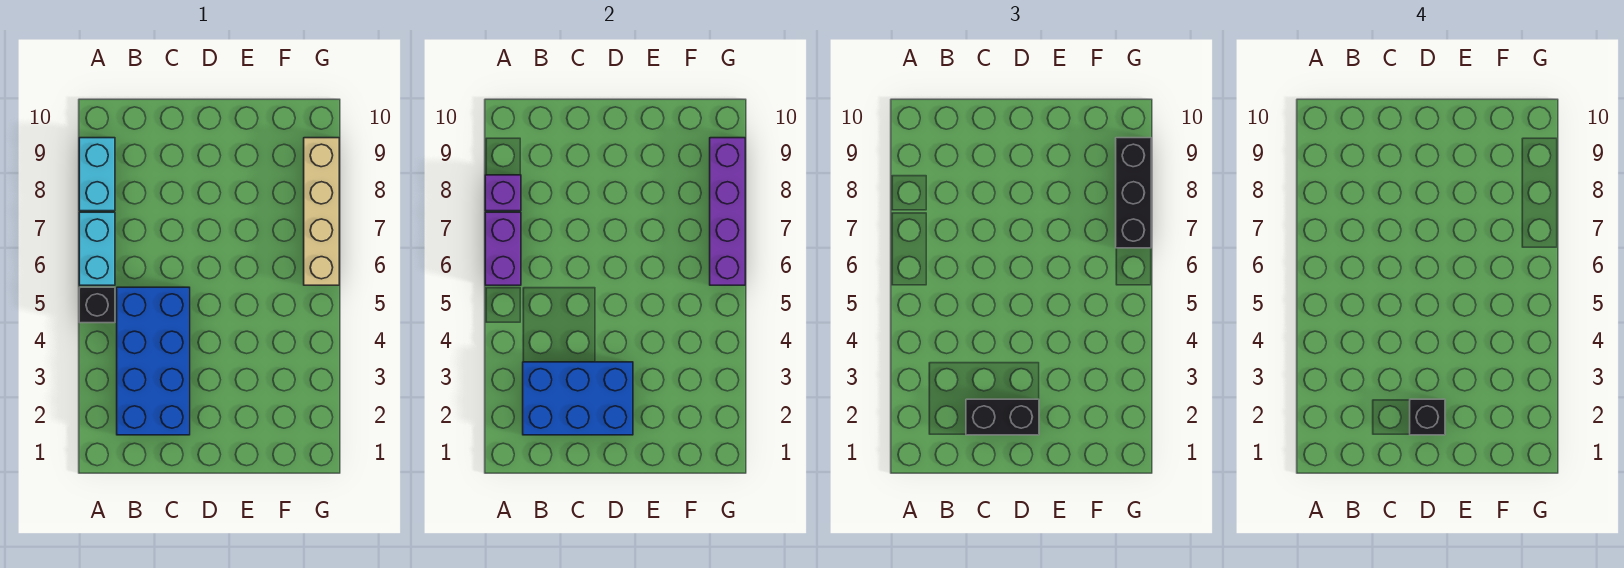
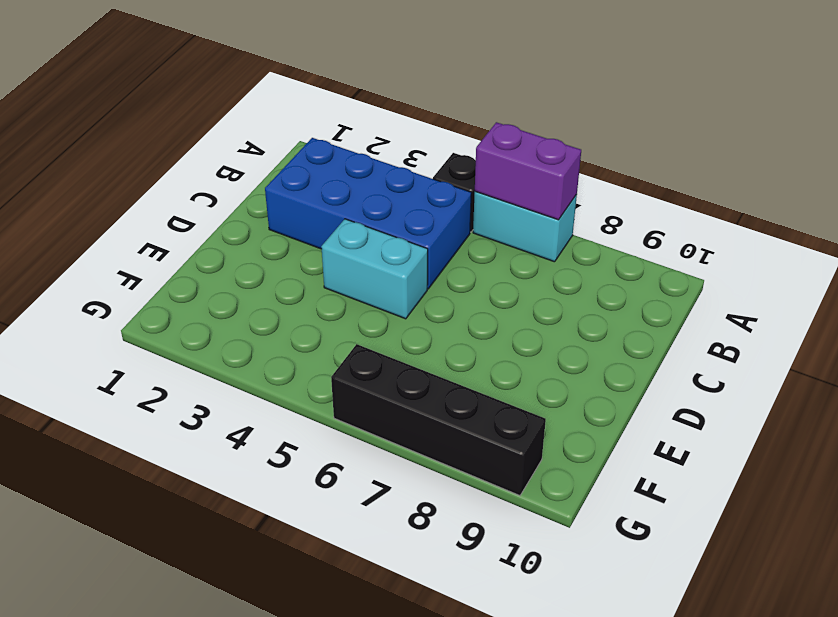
cyan brick D4:D5 level 1 -> cyan brick A8:A9 level 1
black brick G6:G9 level 1 -> tan brick G6:G9 level 1
none -> purple brick A8 level 2
none -> blue brick B2:D3 level 2
none -> purple brick G6:G9 level 2

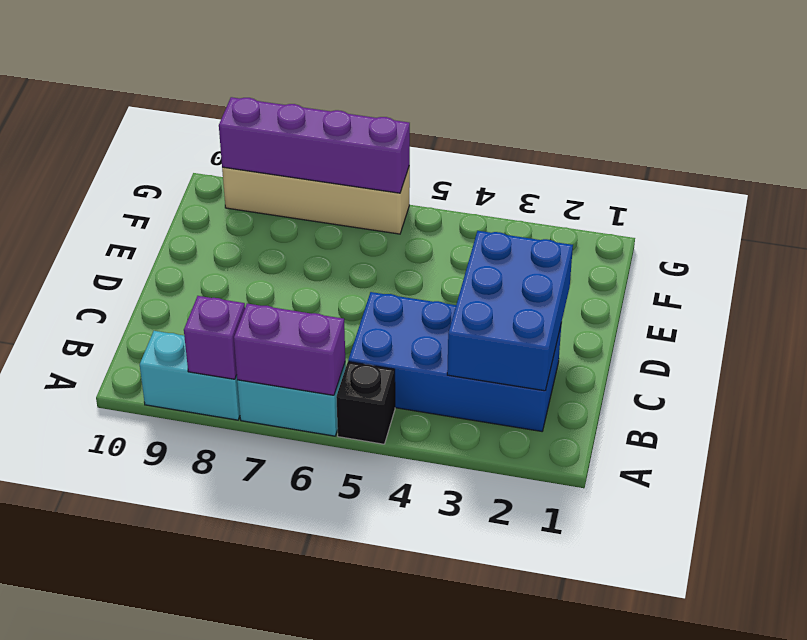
none -> black brick C2:D2 level 3
none -> black brick G7:G9 level 3
none -> black brick D2 level 4

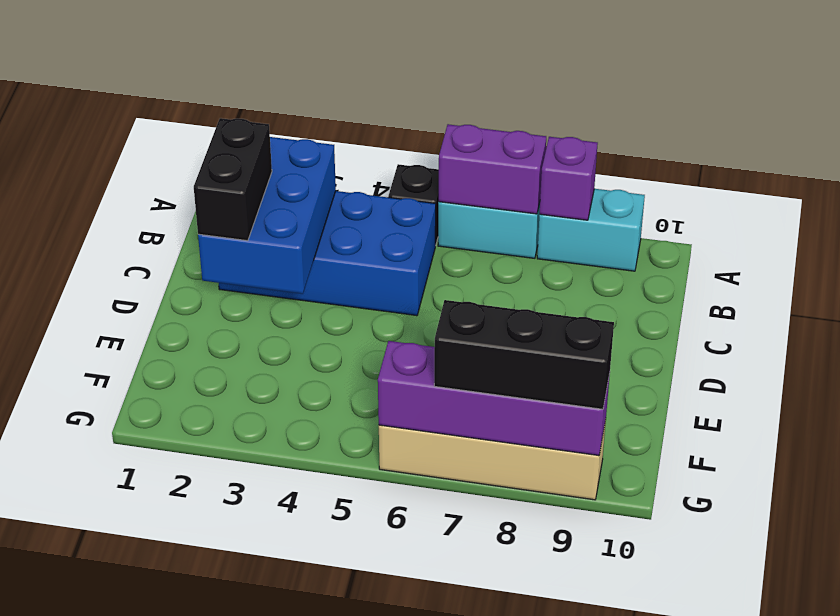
none -> black brick D2 level 4

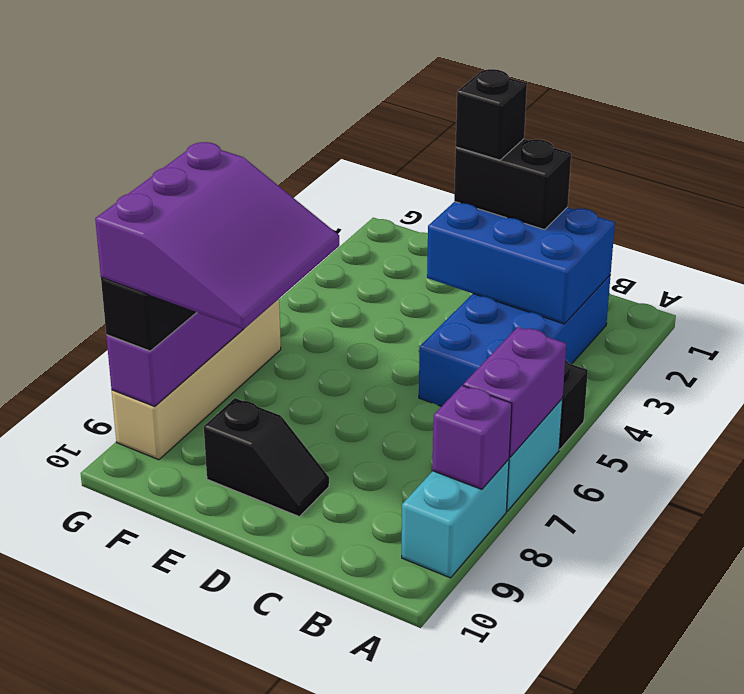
black slope D9:E9 level 1 top E -> none
purple slope E7:G9 level 4 top G -> none

